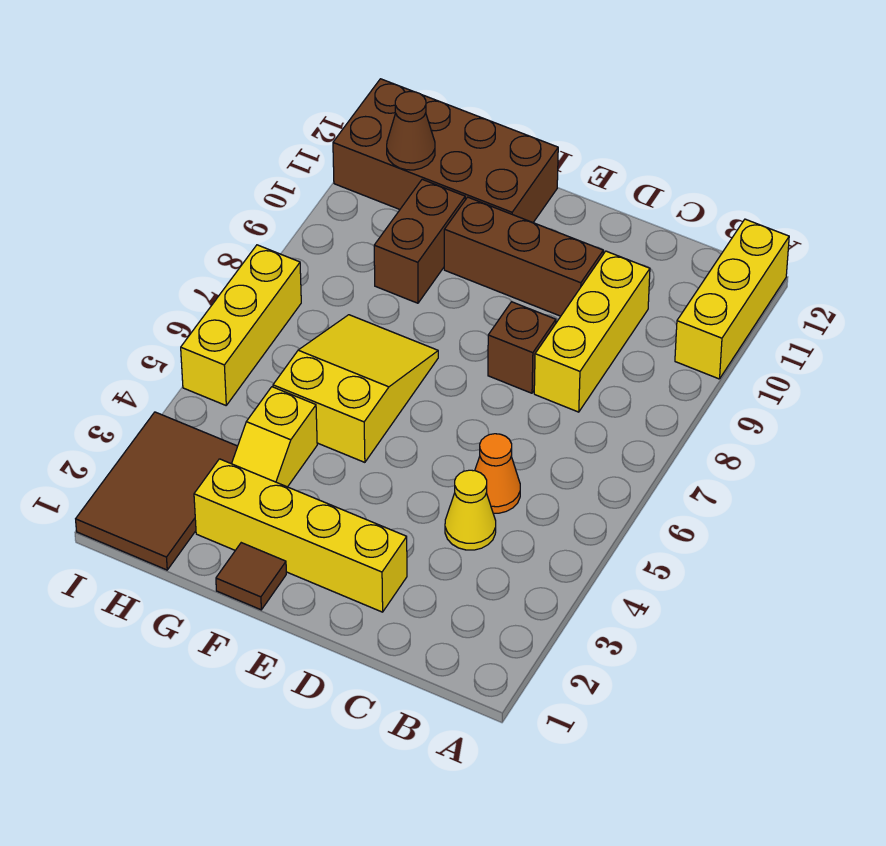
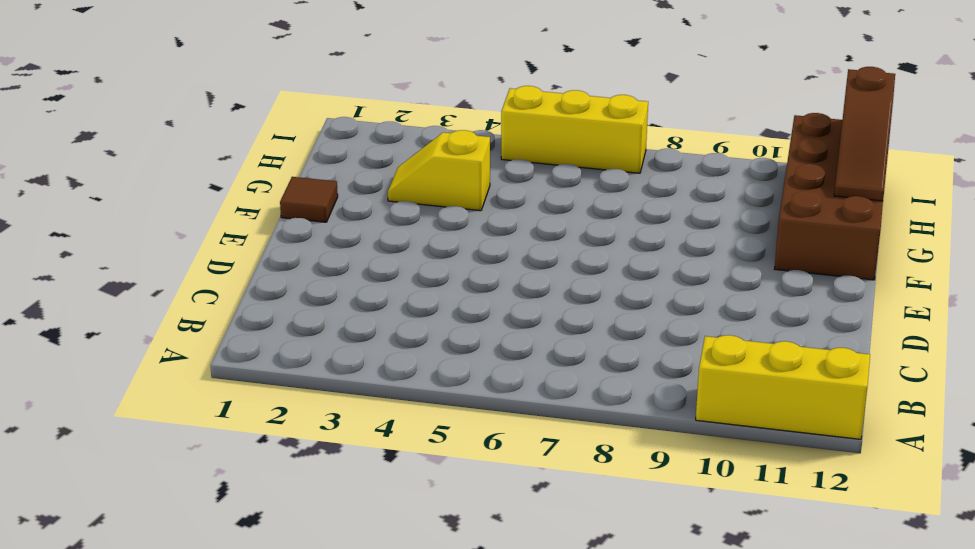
brown slope G12:I12 level 2 top I -> none
none -> yellow cone C4 level 1
none -> orange cone C5 level 1
none -> yellow brick C8:C10 level 1

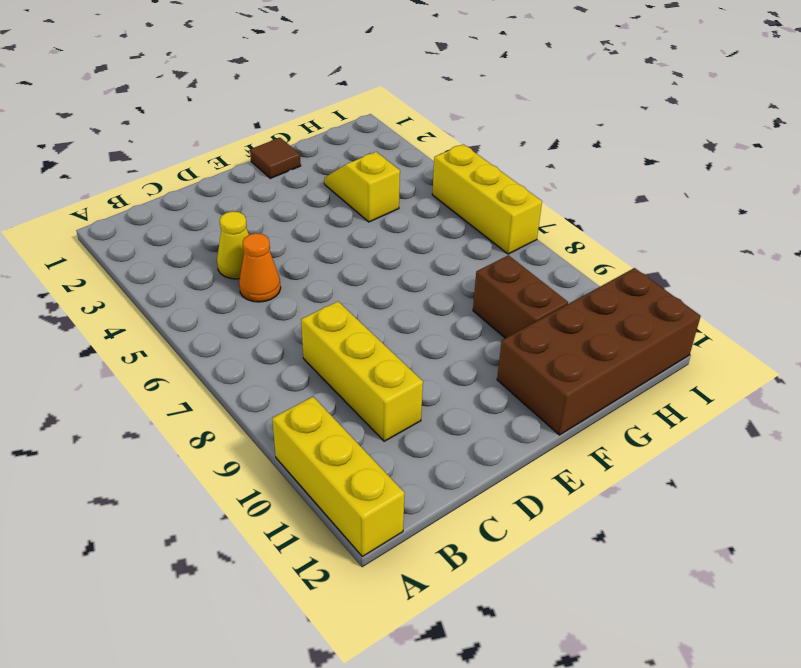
none -> yellow brick D2:G2 level 1
none -> brown brick D8 level 1
none -> brown brick D10:F10 level 1

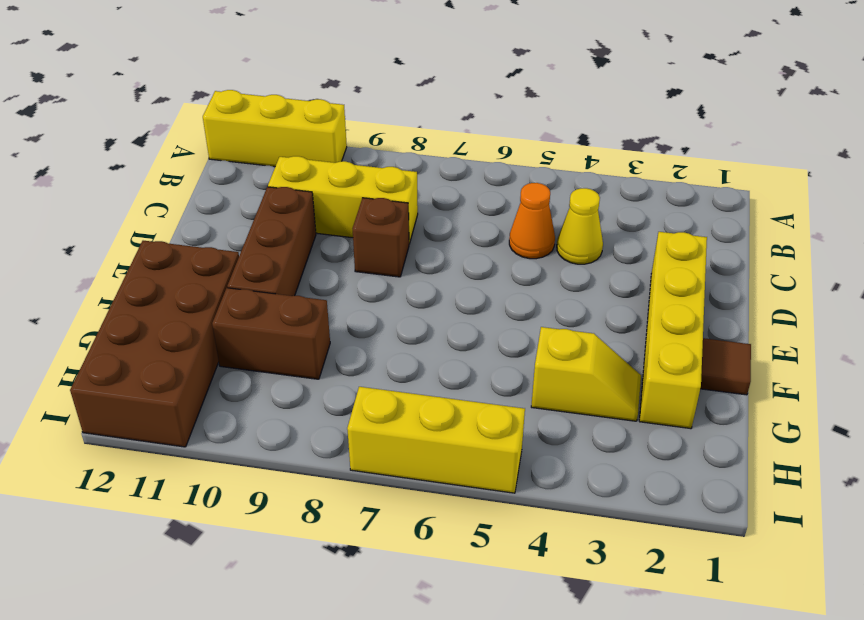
none -> yellow slope F5:G7 level 1 top 5
none -> brown tile H1:I3 level 1
none -> brown cone H11 level 2

